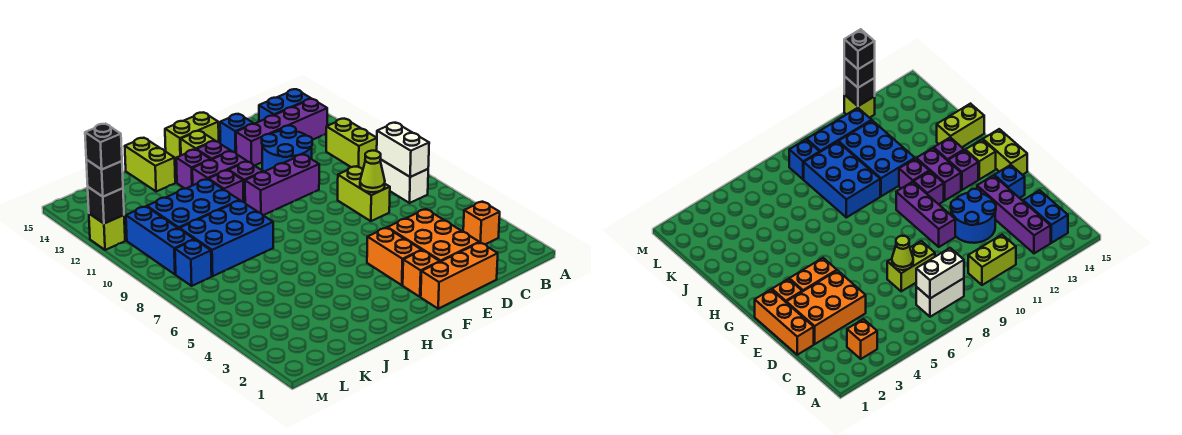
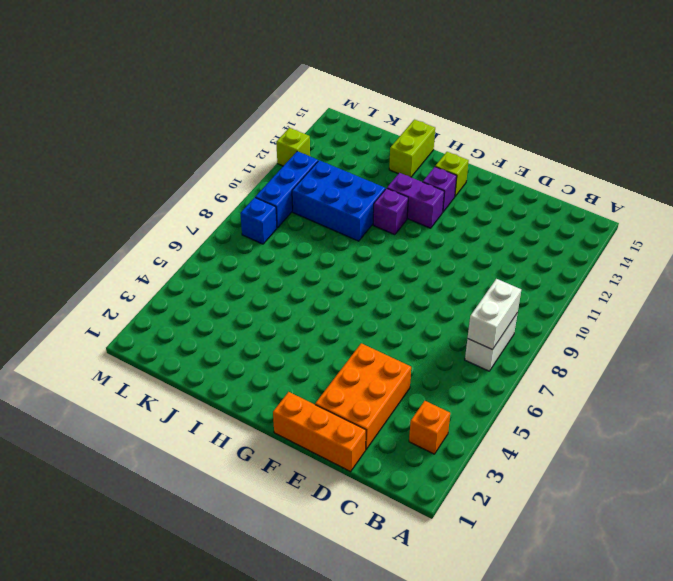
none -> lime brick B10:B11 level 1
none -> purple brick B13:E13 level 1
none -> blue brick B14:C14 level 1
none -> lime brick D7:D8 level 1

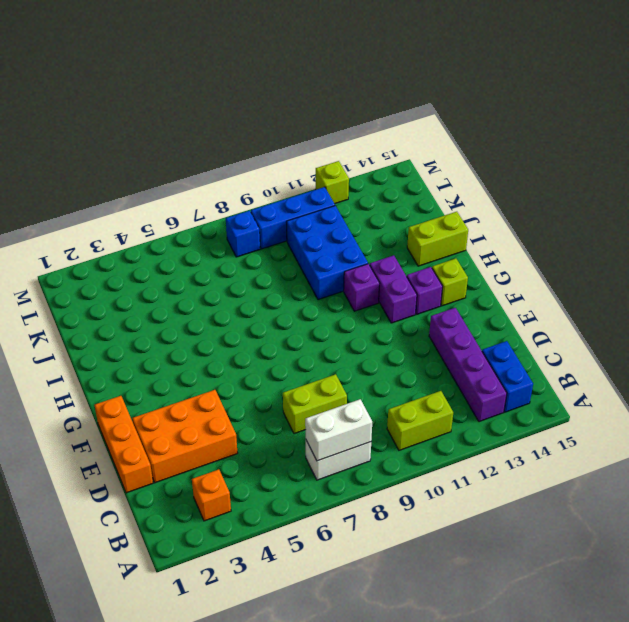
none -> blue round brick D11:E12 level 1
none -> purple brick E10:G10 level 1
none -> blue brick E14 level 1
none -> orange brick F2 level 1

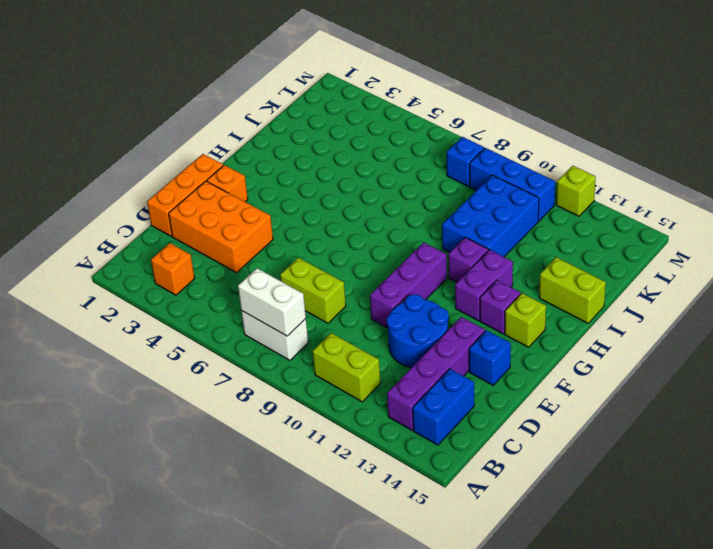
none -> orange brick F3:F4 level 1
none -> lime brick F15:G15 level 1
none -> purple brick G11 level 1
none -> purple brick H13 level 1

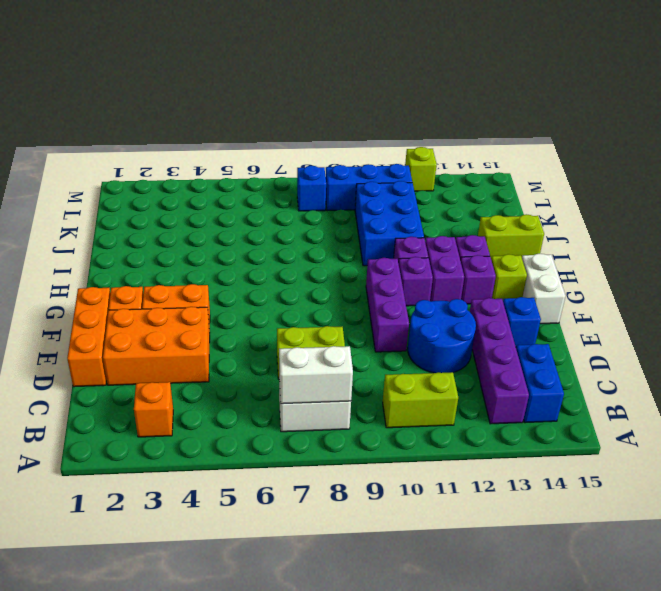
white brick F15:G15 level 1 -> lime brick F15:G15 level 1
none -> blue brick I8:K9 level 1
none -> lime cone D7 level 2
none -> black brick M12 level 2
none -> black brick M12 level 3

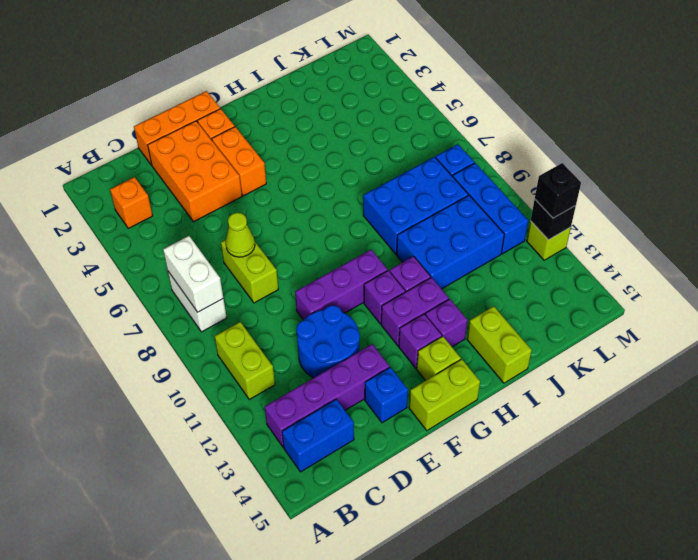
none -> black brick M12 level 4

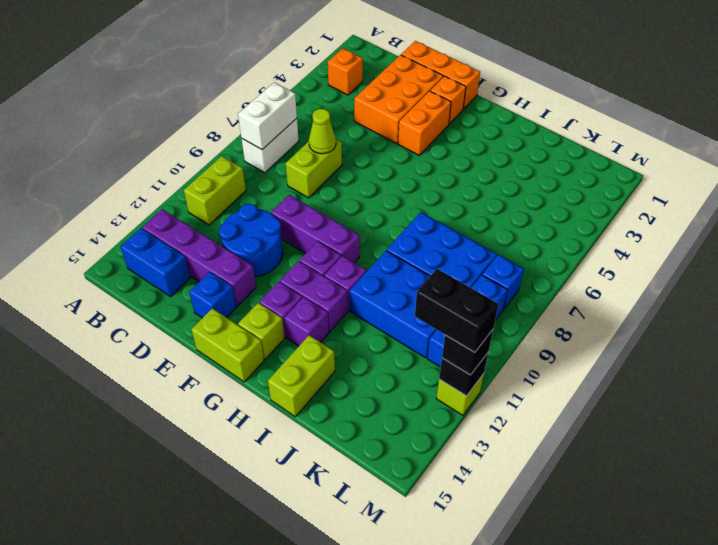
black brick L12:M12 level 4 -> black brick M12 level 4

